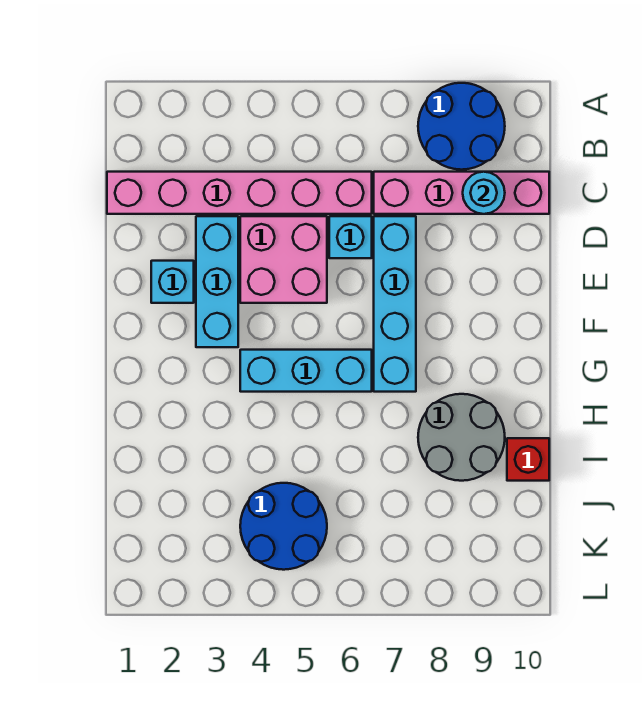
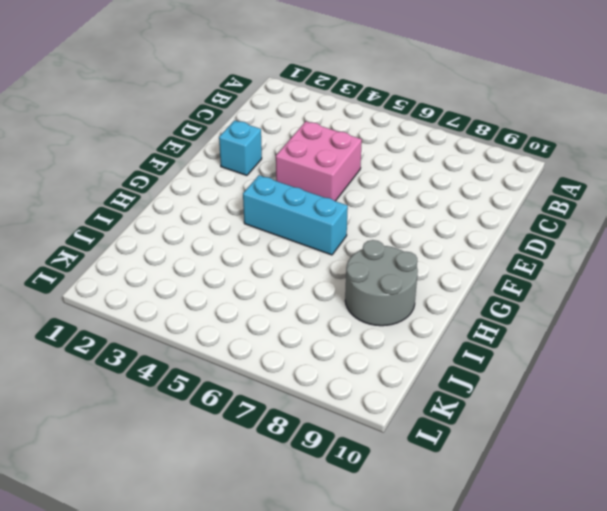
none -> blue round brick A8:B9 level 1
none -> pink brick C1:C6 level 1
none -> pink brick C7:C10 level 1

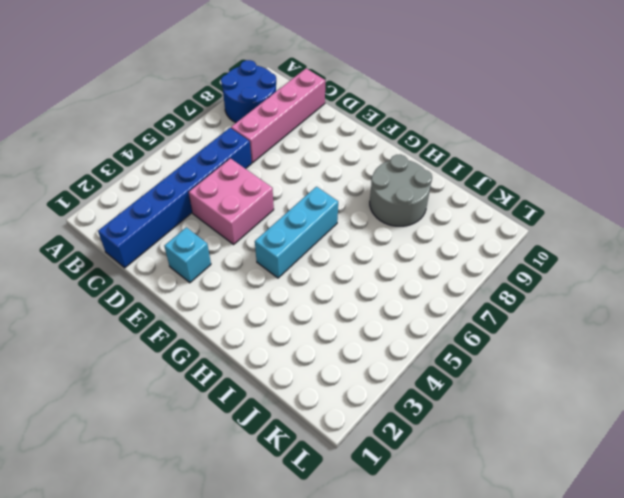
blue brick C1:C6 level 1 -> pink brick C1:C6 level 1
none -> cyan brick D3:F3 level 1
none -> cyan brick D6 level 1
none -> cyan brick D7:G7 level 1

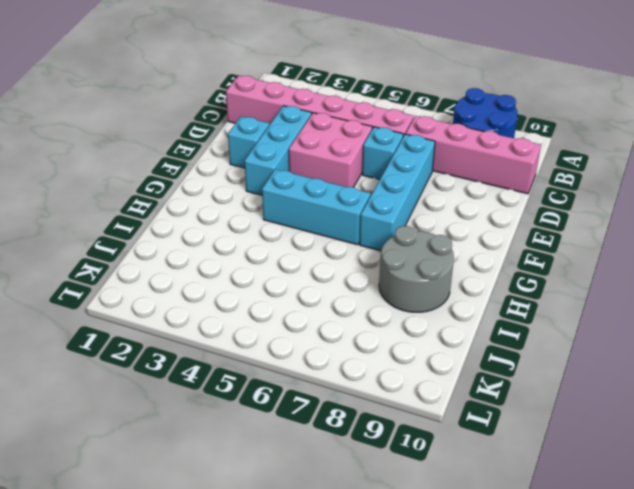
none -> red brick I10 level 1
none -> blue round brick J4:K5 level 1
none -> cyan round brick C9 level 2

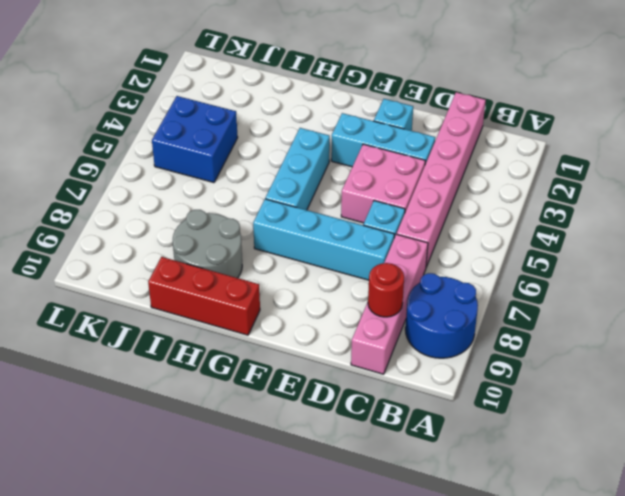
red round brick C9 level 2 -> cyan round brick C9 level 2
red brick G10:I10 level 1 -> red brick I10 level 1
blue brick J4:K5 level 1 -> blue round brick J4:K5 level 1

